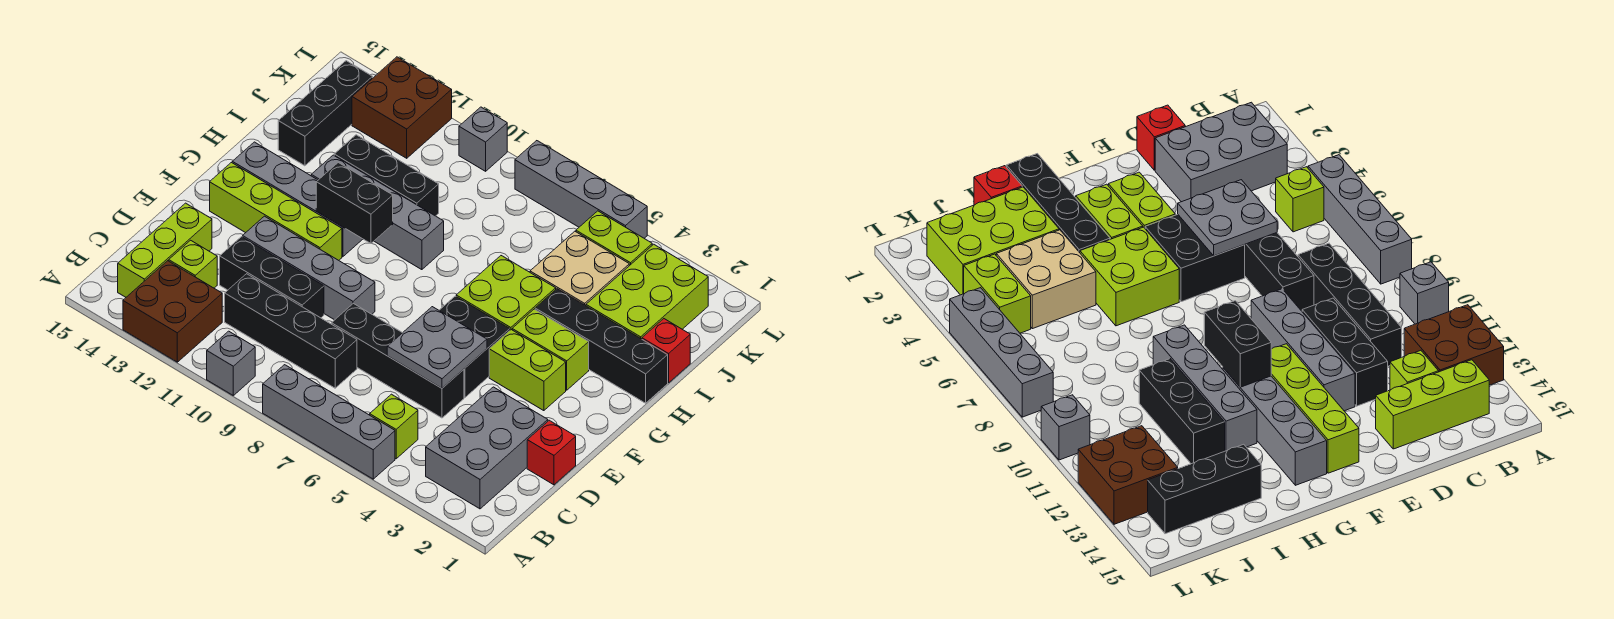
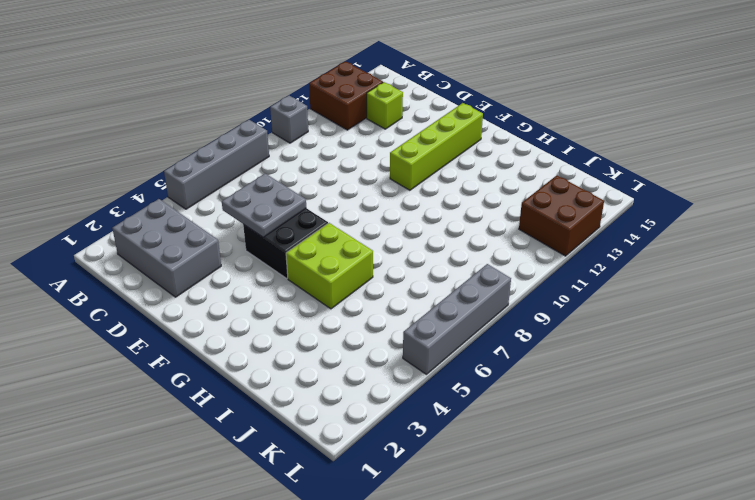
none -> lime brick B5 level 1
none -> lime brick B14:D14 level 1
none -> black brick C8:C11 level 1
none -> red brick D1 level 1

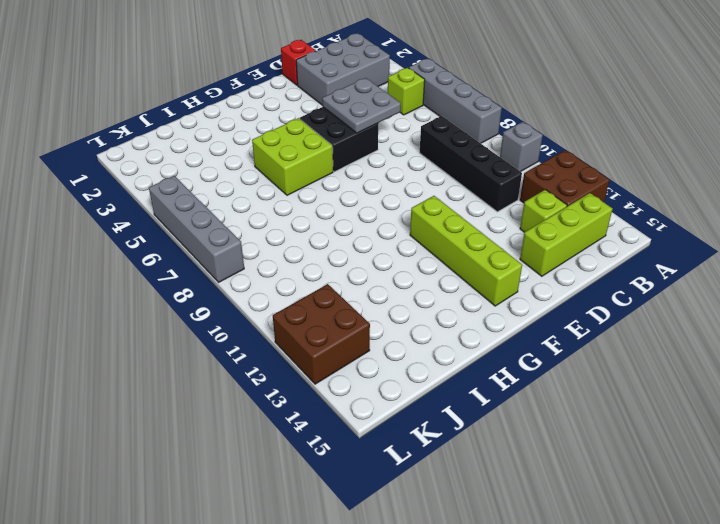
none -> black brick D5:D8 level 1
none -> black brick D10:D12 level 1
none -> grey brick E9:E12 level 1
none -> lime brick F3:F4 level 1

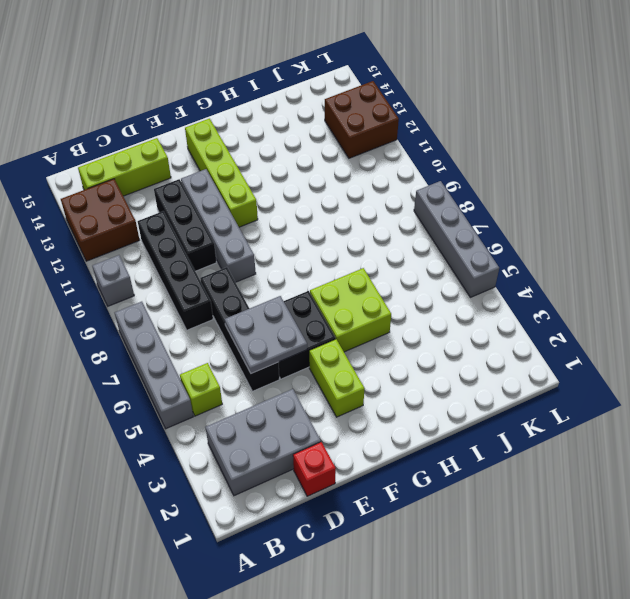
none -> lime brick C13 level 1
none -> lime brick G3:G4 level 1
none -> grey brick G11:G14 level 1
none -> black brick H1:H4 level 1

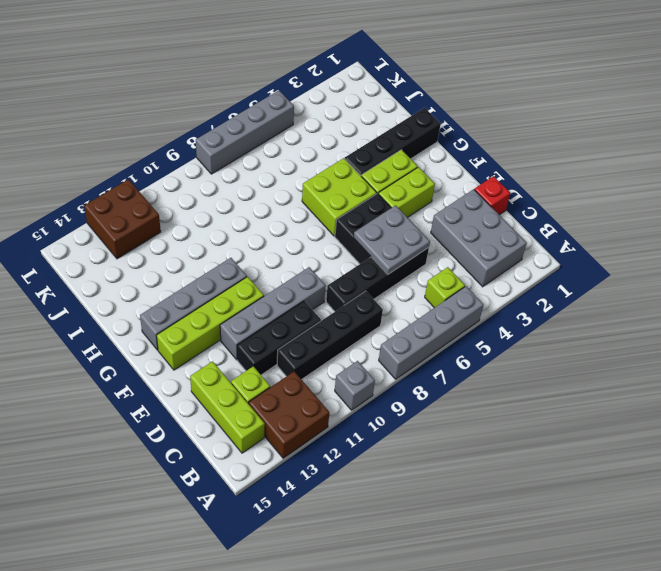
none -> grey brick H9:H12 level 1
none -> red brick I1 level 1
none -> lime brick I2:K3 level 1
none -> tan brick I4:J5 level 1

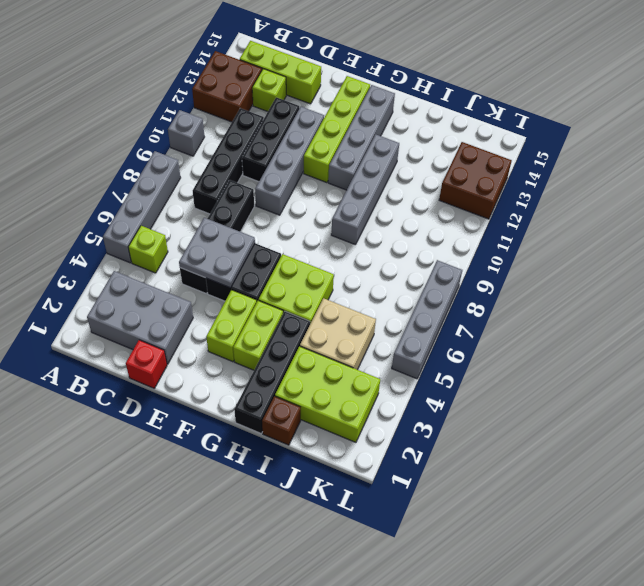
brown brick I1 level 1 -> red brick I1 level 1
none -> black brick I10:I12 level 1
none -> black brick I14:K14 level 1
none -> lime brick K4:K5 level 1
none -> grey brick L10 level 1

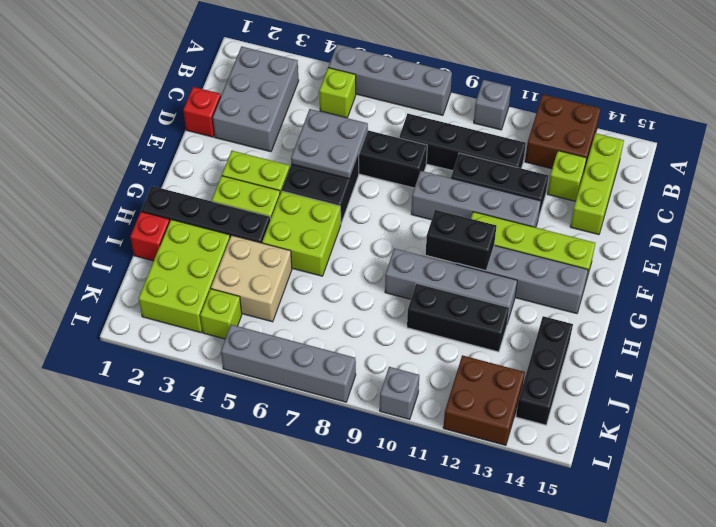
lime brick K4 level 1 -> lime brick K4:K5 level 1

